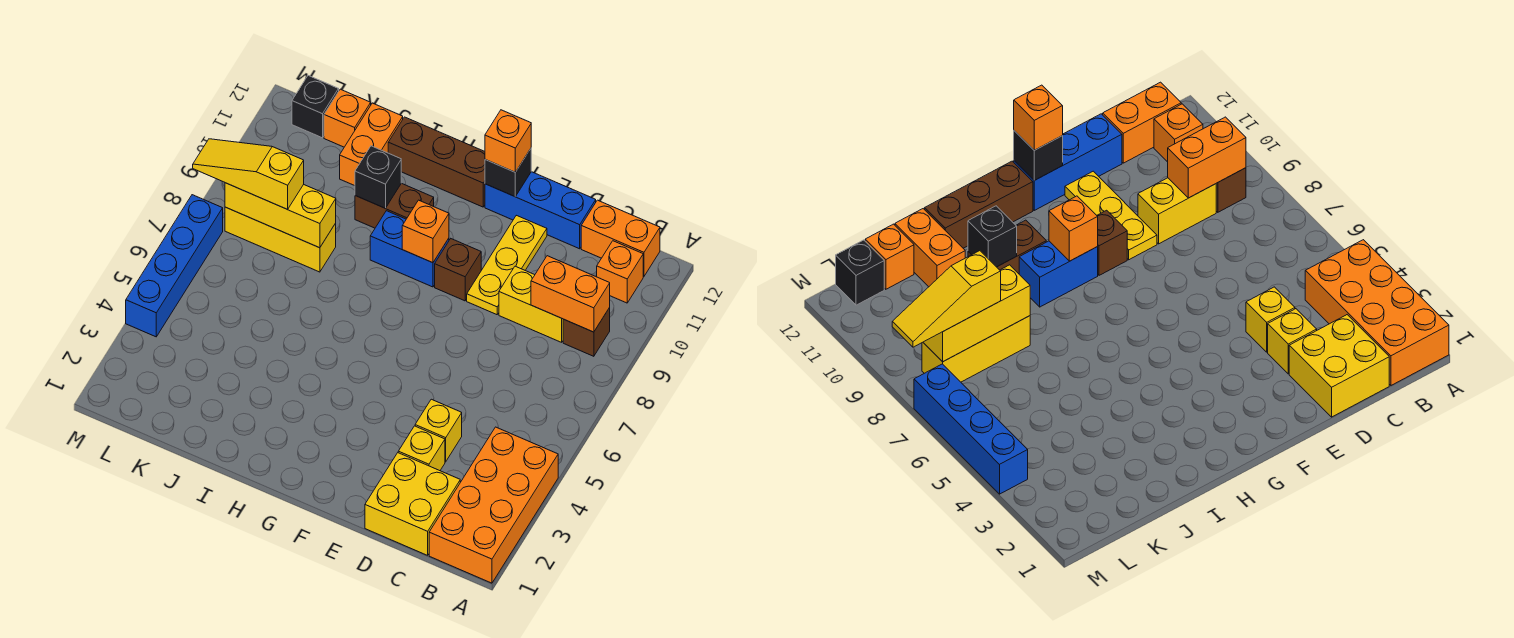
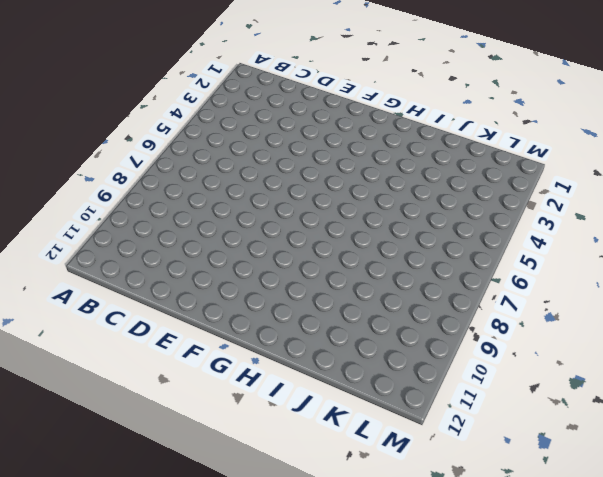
none -> orange brick A1:B4 level 1
none -> brown brick B9 level 1
none -> orange brick B11 level 1

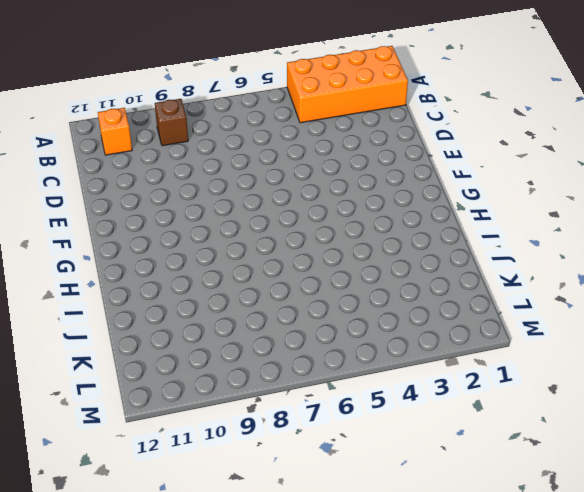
none -> orange brick B12:C12 level 1
none -> yellow brick C1:D2 level 1
none -> yellow brick C9:D9 level 1

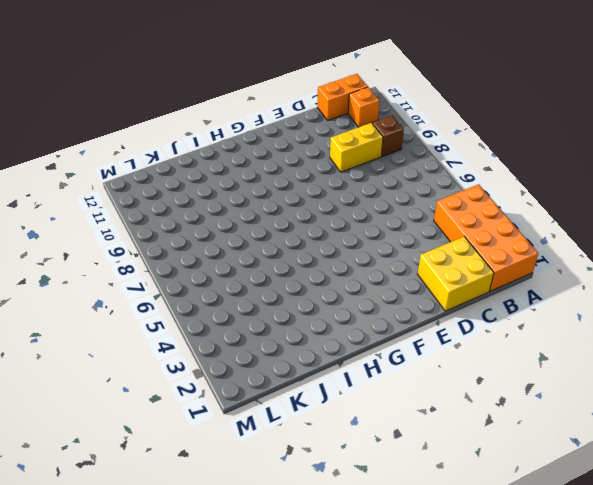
none -> yellow brick D3 level 1
none -> yellow brick D4 level 1
none -> blue brick D12:F12 level 1

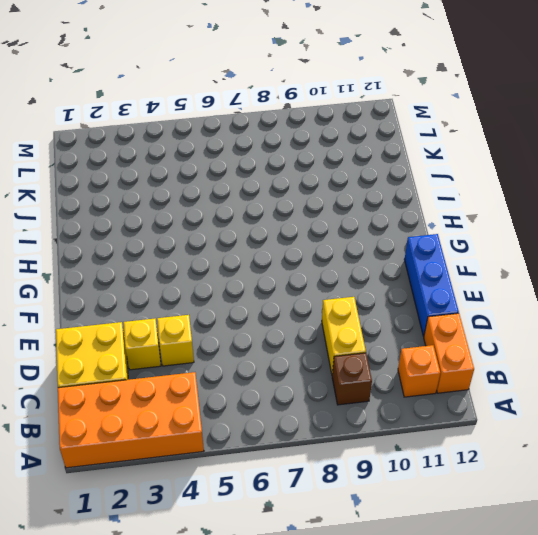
none -> yellow plate E9:E11 level 1
none -> brown brick F9 level 1
none -> blue brick G9:H9 level 1

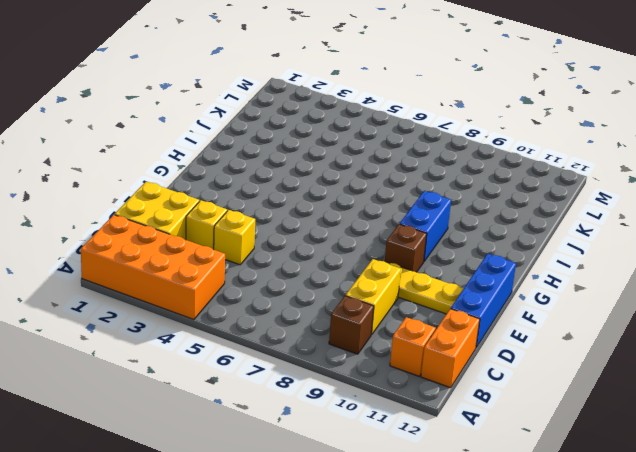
none -> brown brick G12:I12 level 1
none -> brown brick H10:I10 level 1
none -> yellow brick J8:L8 level 1

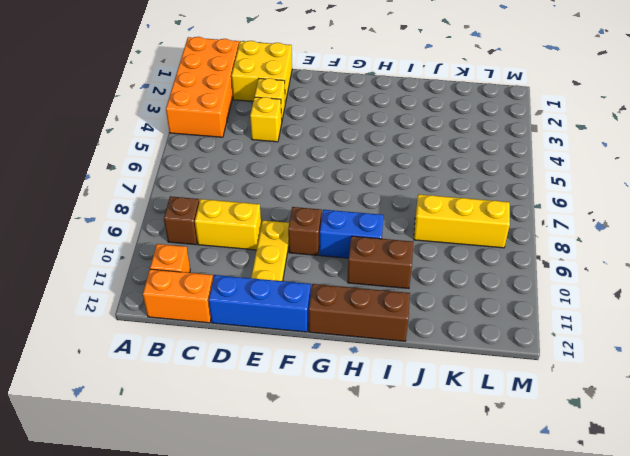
none -> orange brick J11:J12 level 1
none -> orange brick K12 level 1
none -> black brick L12 level 1

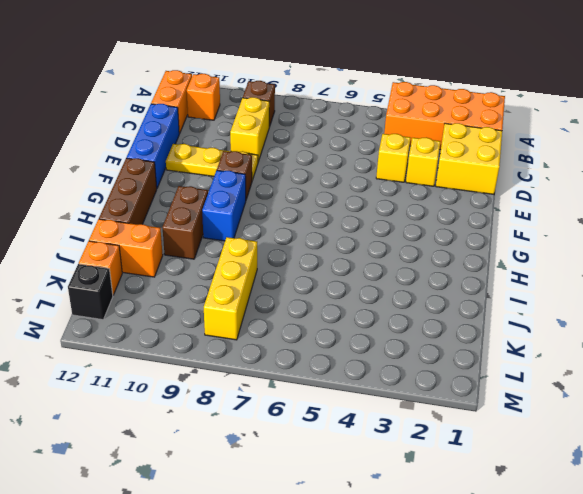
none -> blue brick M4:M7 level 1
none -> orange brick B9:C9 level 2
none -> black brick F12 level 2

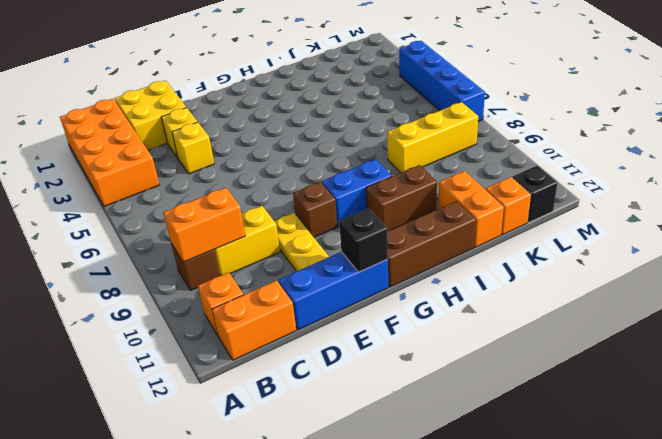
none -> orange brick G9 level 2
none -> black brick I10 level 2
none -> yellow brick J8:L8 level 2

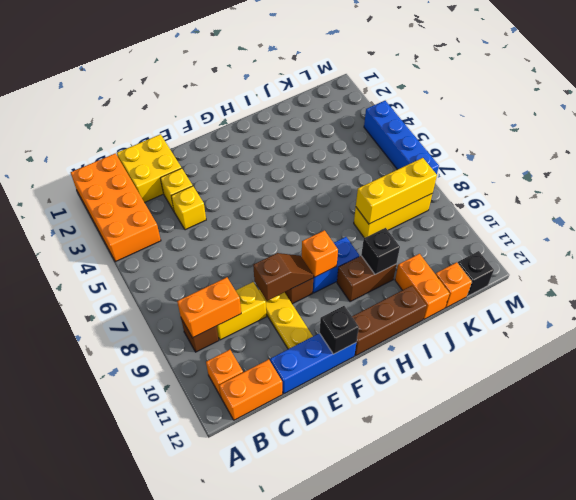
brown slope E9:F9 level 2 top E -> none
none -> orange brick F12 level 3
none -> yellow slope K8:M8 level 3 top K

